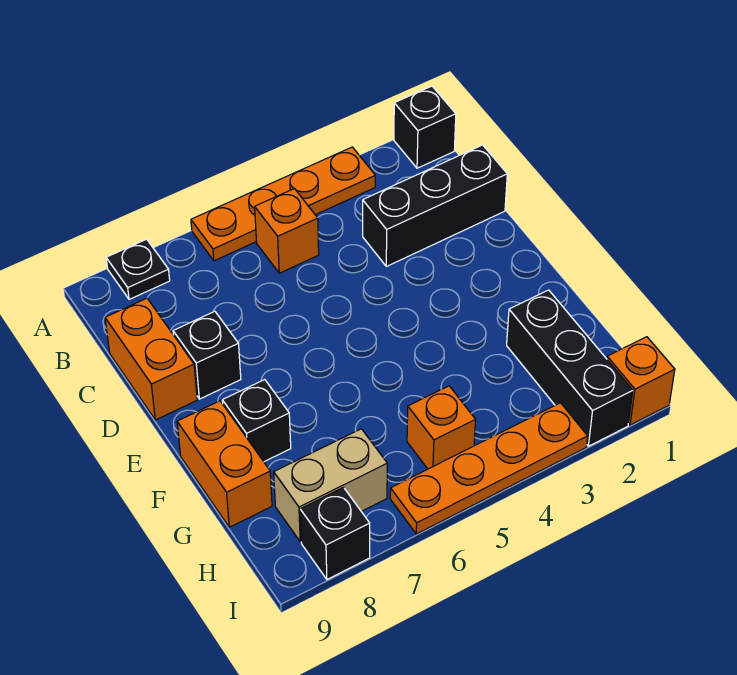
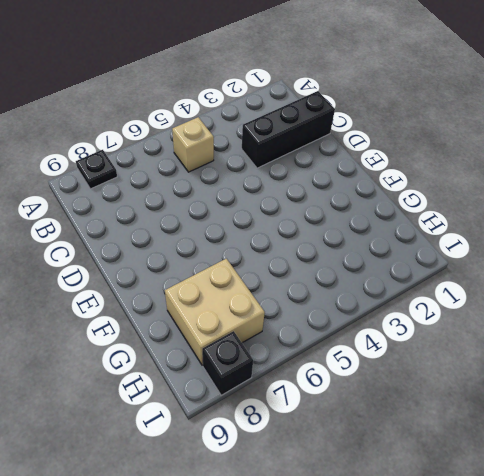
tan brick B5 level 1 -> orange brick B5 level 1
tan brick G7:H8 level 1 -> tan brick H7:H8 level 1
none -> black brick A1 level 1
none -> orange plate A3:A6 level 1
none -> orange brick C9:D9 level 1

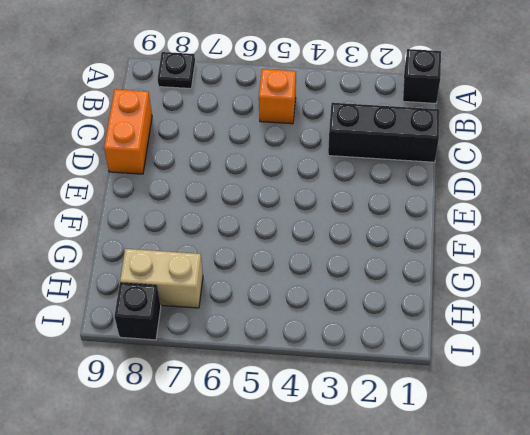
none -> orange plate A3:A6 level 1
none -> black brick D8 level 1
none -> black brick F8 level 1

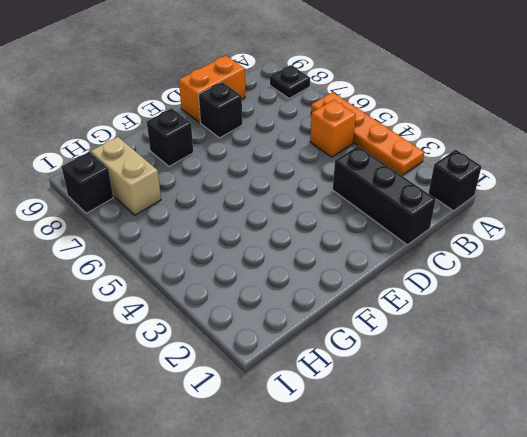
none -> orange brick F9:G9 level 1
none -> black brick G2:I2 level 1
none -> orange brick H5 level 1

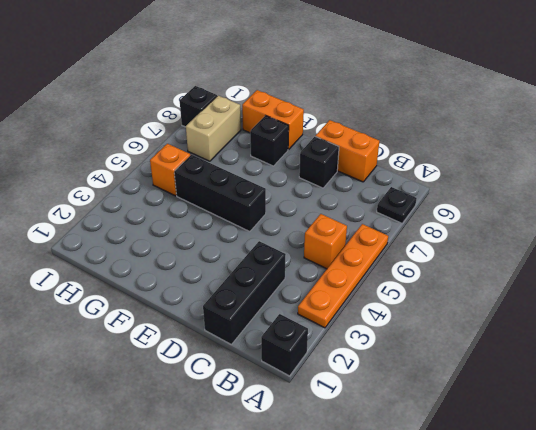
black brick E5:G5 level 1 -> black brick G2:I2 level 1
none -> orange brick I1 level 1
none -> orange plate I3:I6 level 1

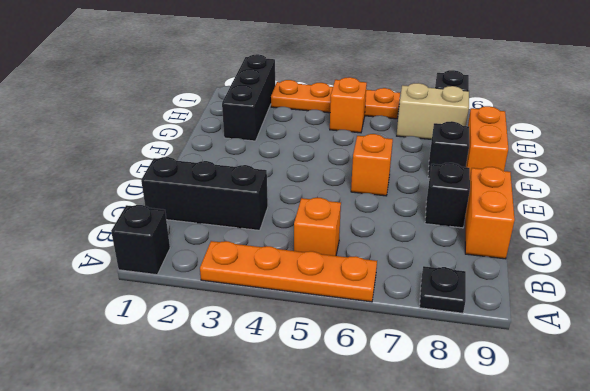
orange brick E6 level 1 -> orange brick I1 level 1

